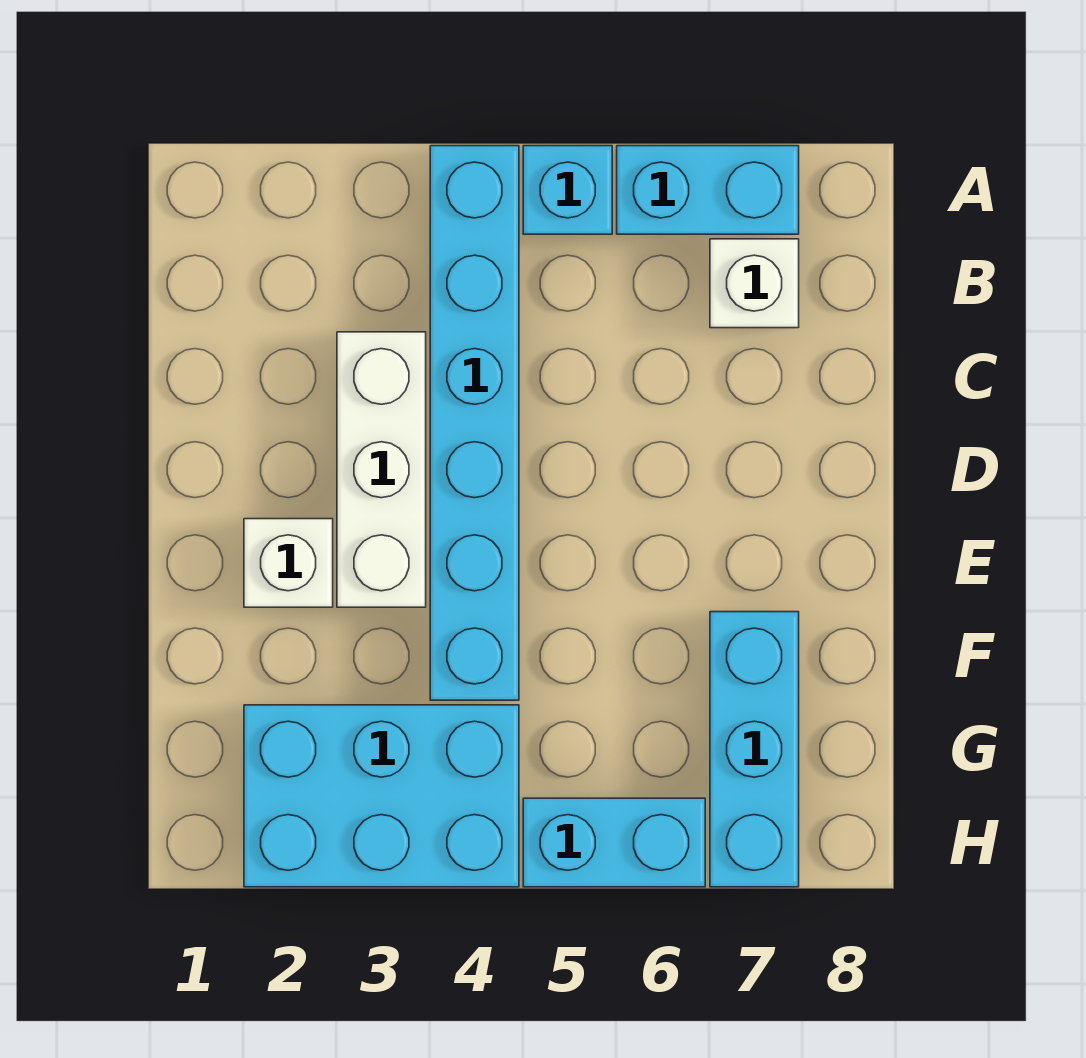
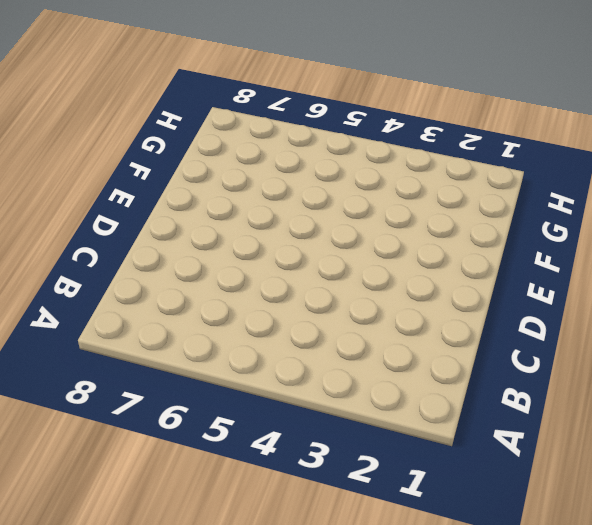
none -> cyan brick A4:F4 level 1
none -> cyan brick A5 level 1

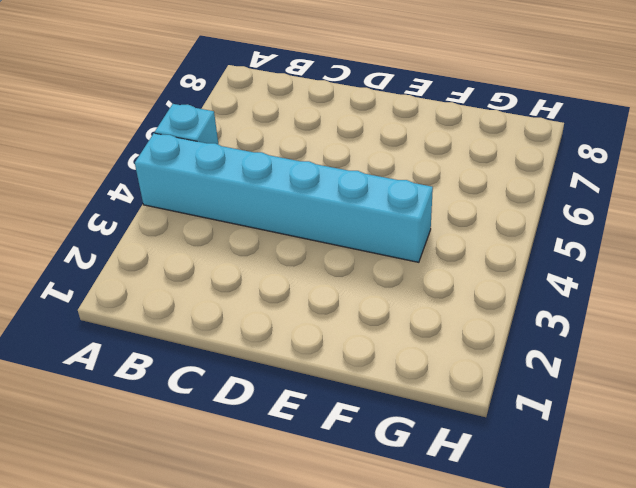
none -> cyan brick A6:A7 level 1
none -> white brick B7 level 1

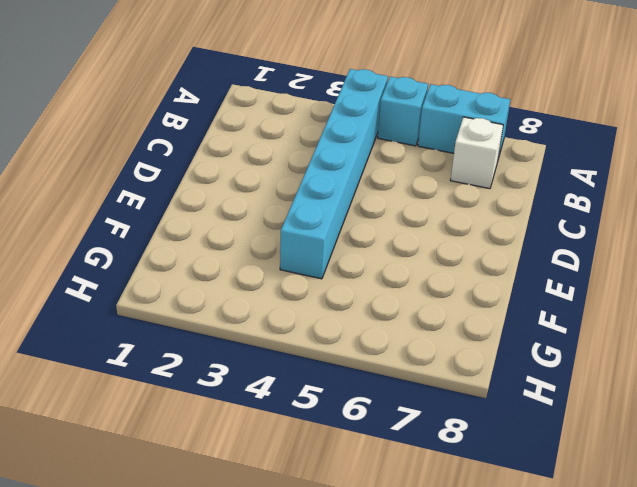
none -> white brick C3:E3 level 1
none -> white brick E2 level 1

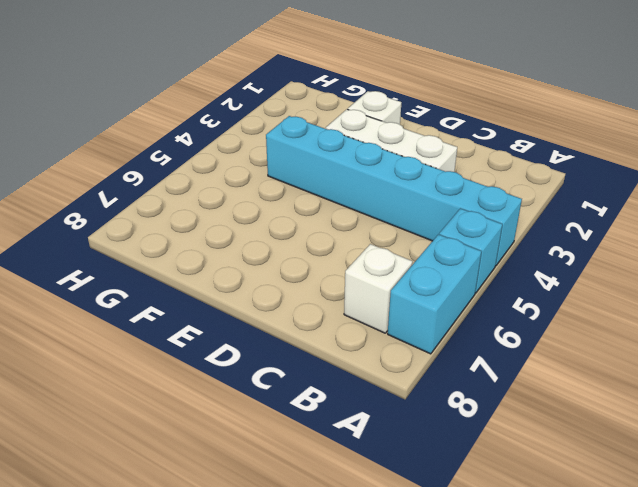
none -> cyan brick F7:H7 level 1
none -> cyan brick G2:H4 level 1

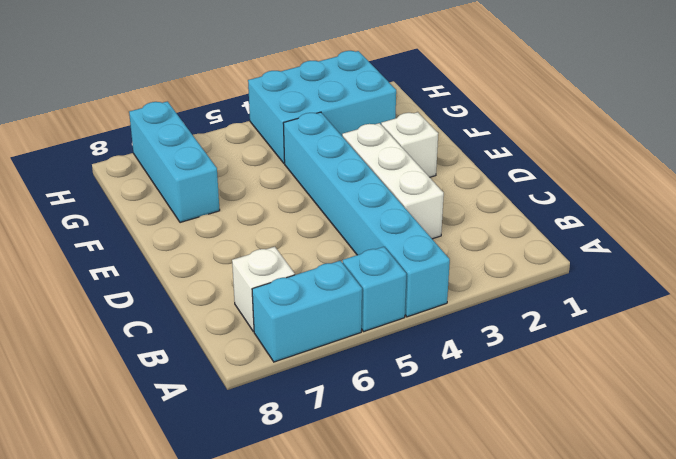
none -> cyan brick H5:H6 level 1

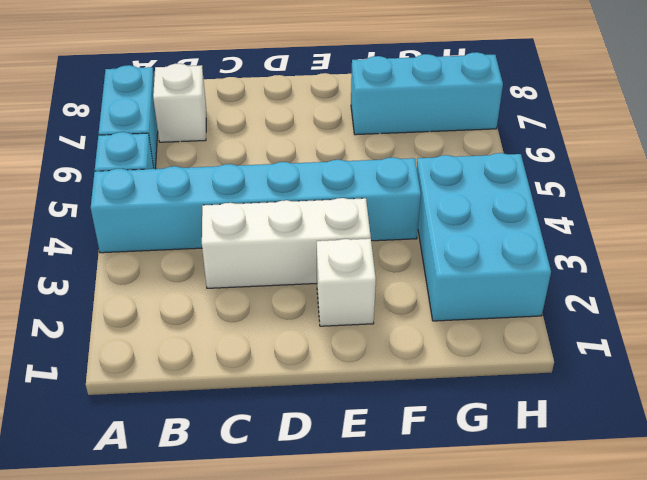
none -> cyan brick H5:H6 level 1

